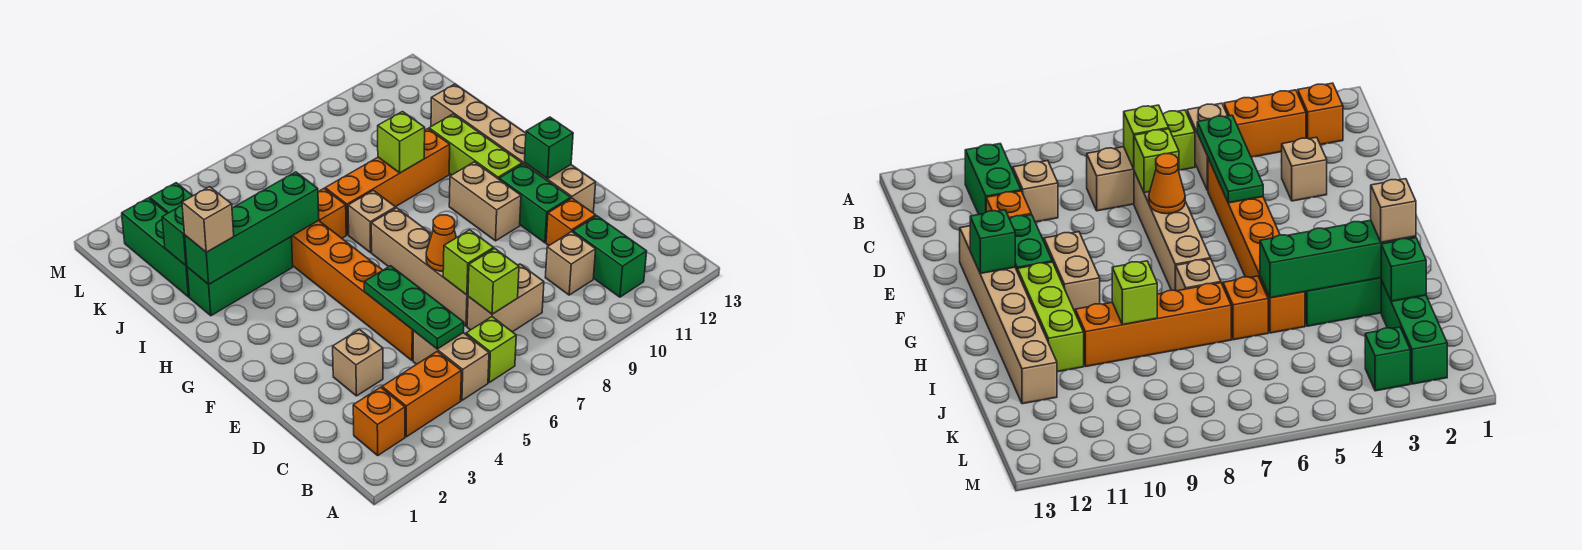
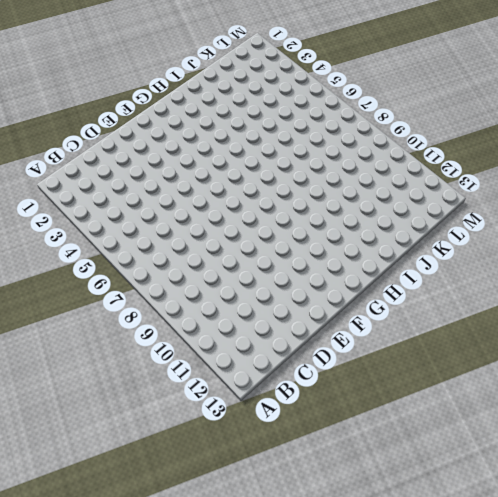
none -> orange brick B2 level 1
none -> orange brick B3:B4 level 1
none -> tan brick B5:C5 level 1
none -> lime brick B6 level 1

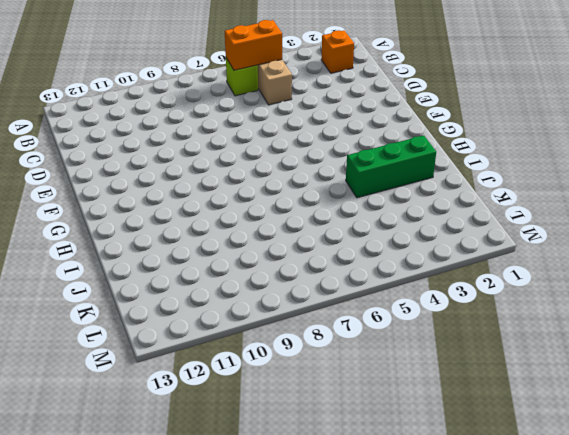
orange brick B5:B6 level 2 -> orange brick B3:B4 level 1
none -> green brick B11:C11 level 1
none -> tan brick C7:C8 level 1
none -> tan brick C10 level 1
none -> tan brick D3 level 1

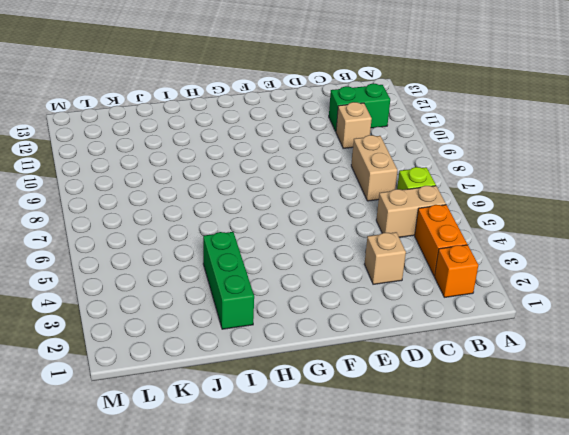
none -> orange brick D5:I5 level 1
none -> tan brick D7:G7 level 1
none -> orange brick D11 level 1
none -> green brick E11:F11 level 1

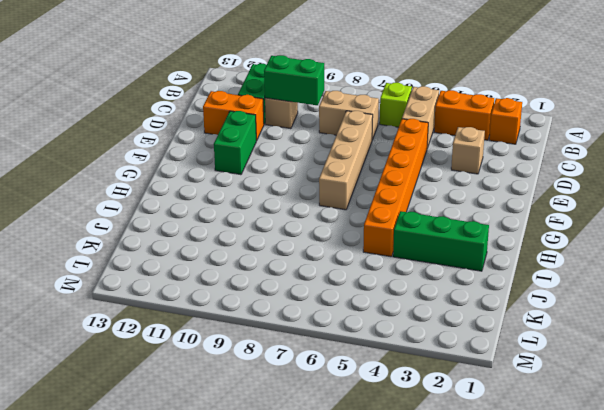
green brick C9:C10 level 2 -> none
orange brick D11:D12 level 1 -> orange brick D11 level 1
none -> tan brick E12:J12 level 1
none -> tan brick F10:G10 level 1
none -> lime brick G11:I11 level 1
none -> tan brick H7 level 1

